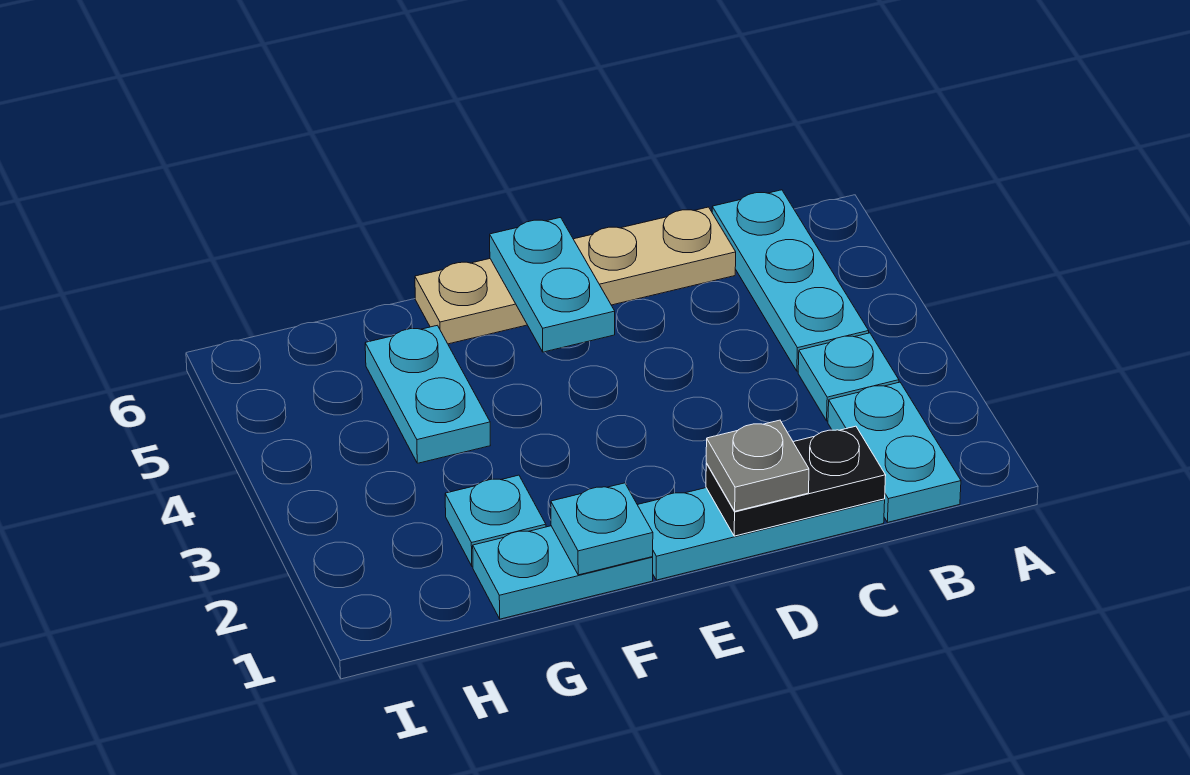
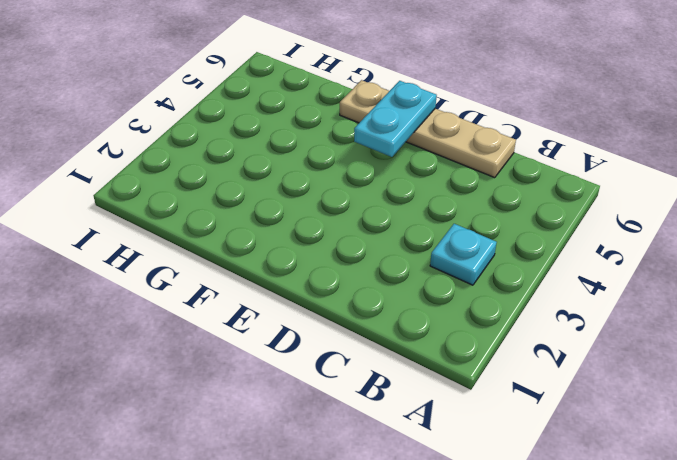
none -> cyan plate B1:B2 level 1
none -> cyan plate B4:B6 level 1
none -> cyan plate C1:E1 level 1

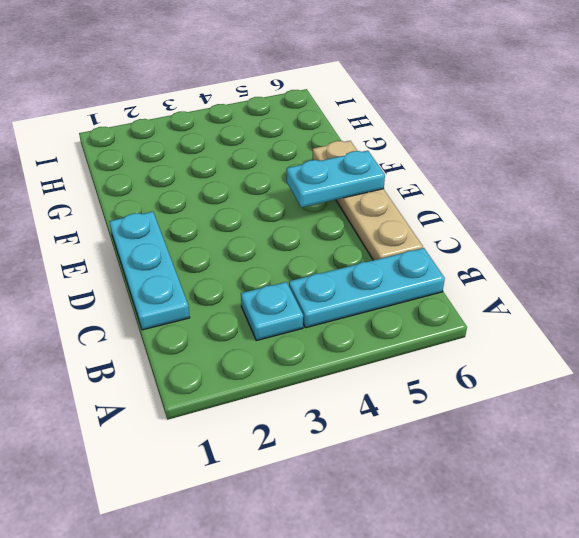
none -> cyan plate B1:B2 level 1
none -> cyan plate F1:G1 level 1
none -> cyan plate G2 level 1

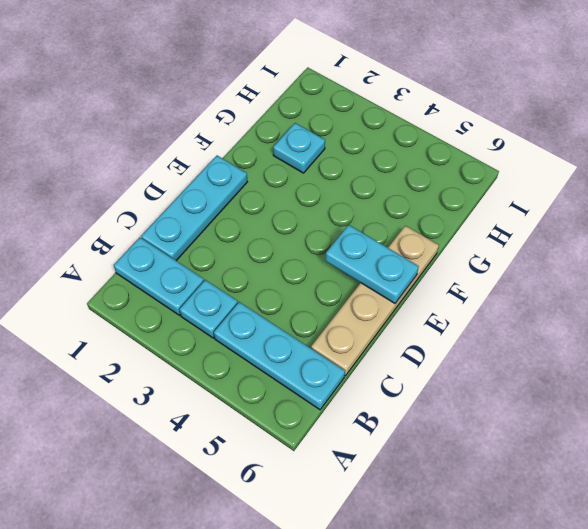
none -> cyan plate F1:G1 level 1
none -> cyan plate G4:G5 level 1
none -> black plate C1:D1 level 2

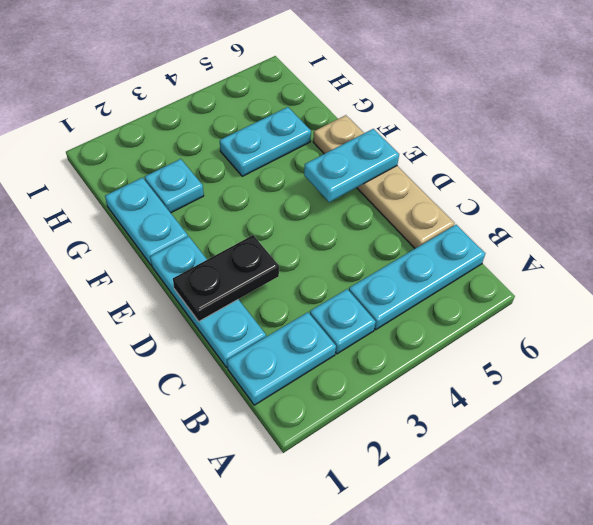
black plate D1:D2 level 2 -> black plate C1:D1 level 2
none -> cyan plate F1 level 2
none -> grey plate D1 level 3

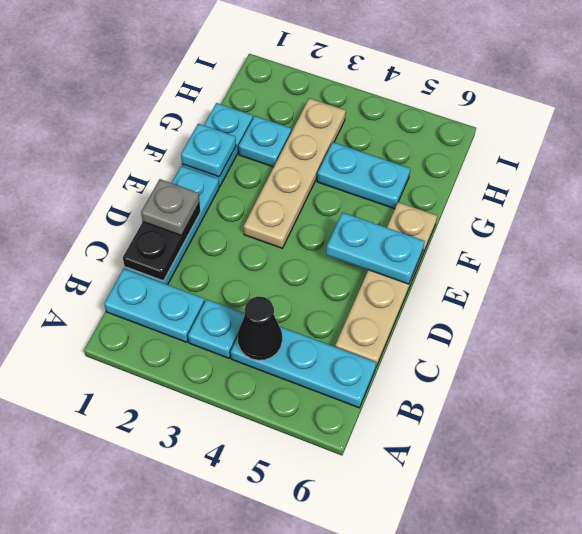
black cone B4 level 2 -> none
tan plate E3:H3 level 1 -> none

